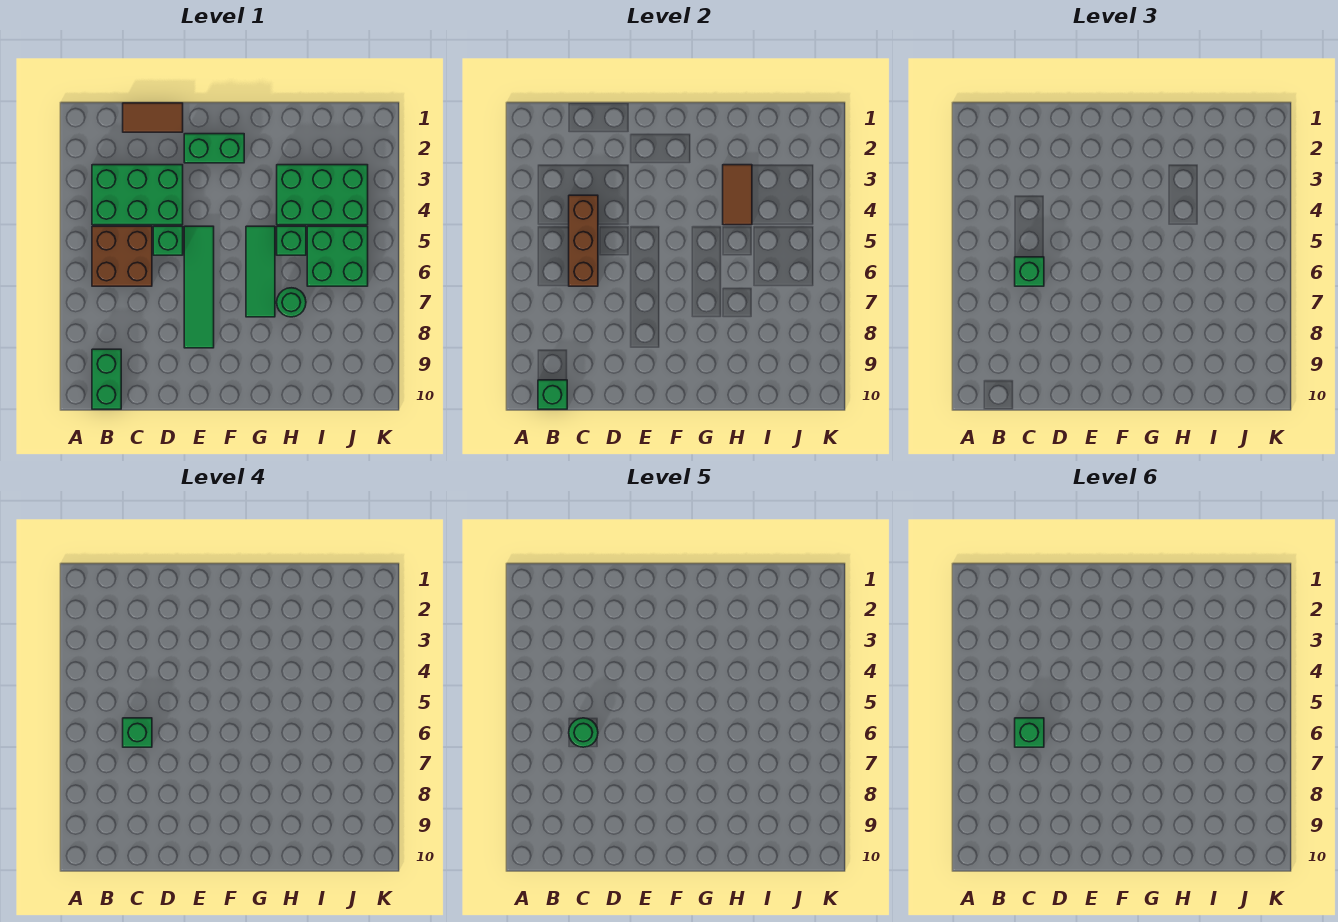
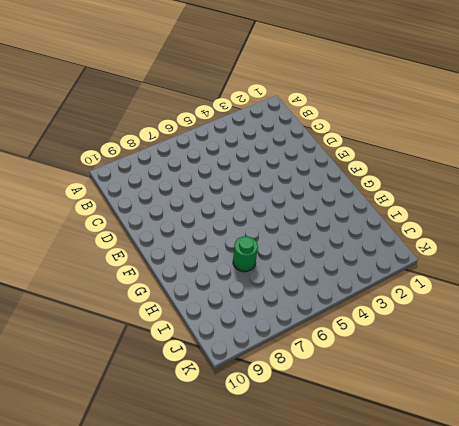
none -> green brick B3:D4 level 1
none -> brown brick B5:C6 level 1
none -> green brick B9:B10 level 1

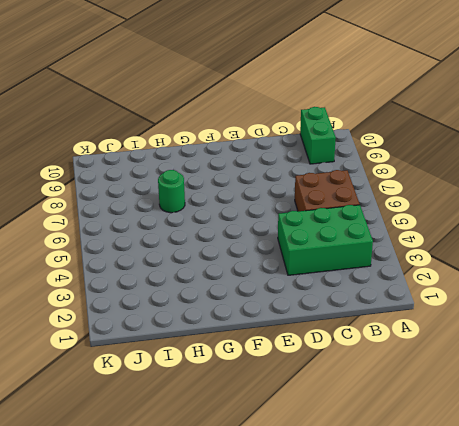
none -> brown tile C1:D1 level 1
none -> green brick D5 level 1
none -> green brick E2:F2 level 1

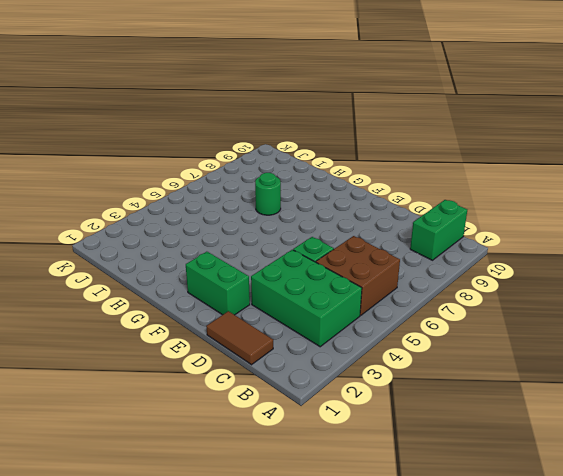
none -> green tile E5:E8 level 1
none -> green tile G5:G7 level 1
none -> green brick H3:J4 level 1

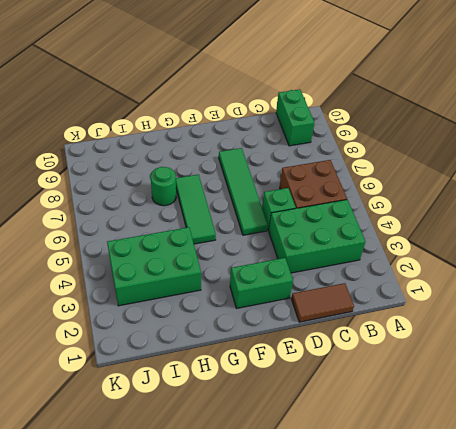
none -> green brick H5 level 1
none -> green brick I5:J6 level 1
none -> green brick B10 level 2

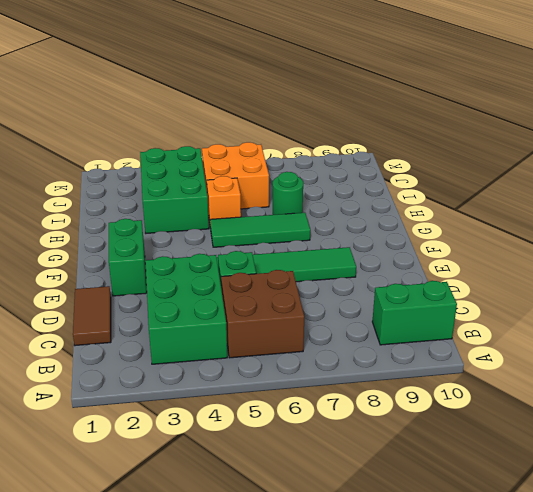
orange brick H5 level 1 -> green brick H5 level 1
orange brick I5:J6 level 1 -> green brick I5:J6 level 1
none -> green brick B10 level 2
none -> brown brick C4:C6 level 2
none -> brown tile H3:H4 level 2

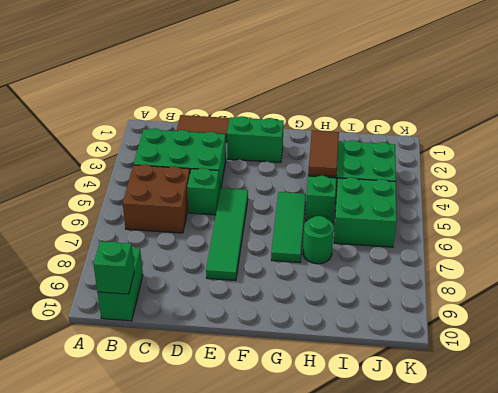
none -> brown brick C4:C6 level 2
none -> green brick C6 level 3
none -> green brick C6 level 4

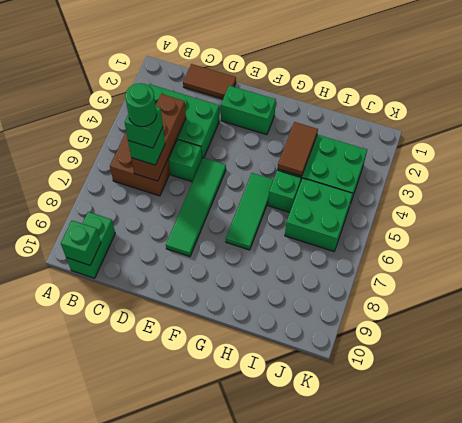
none -> green round brick H7 level 1
none -> green brick C6 level 6

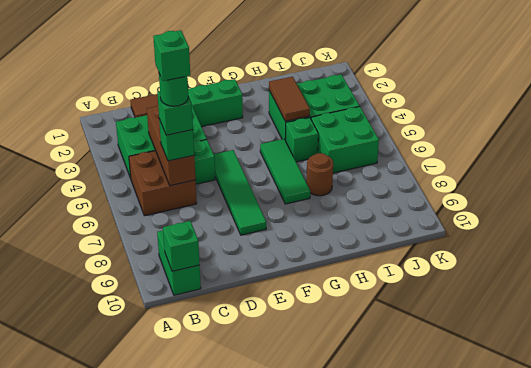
brown round brick H7 level 1 -> green round brick H7 level 1

